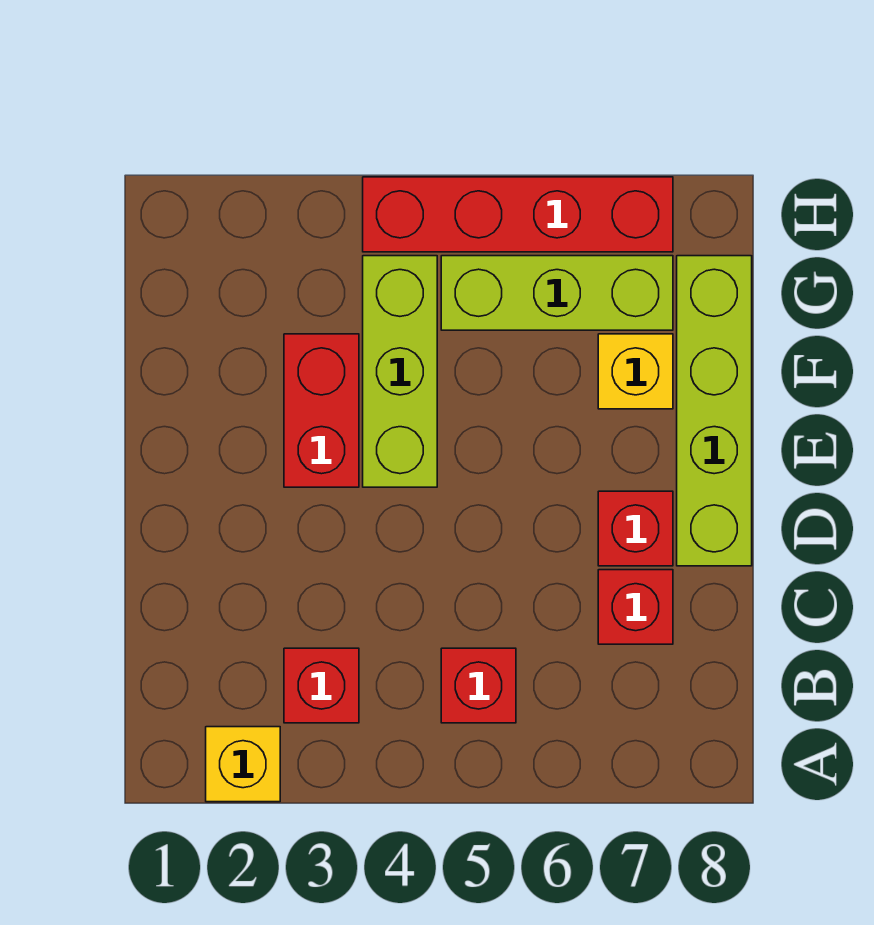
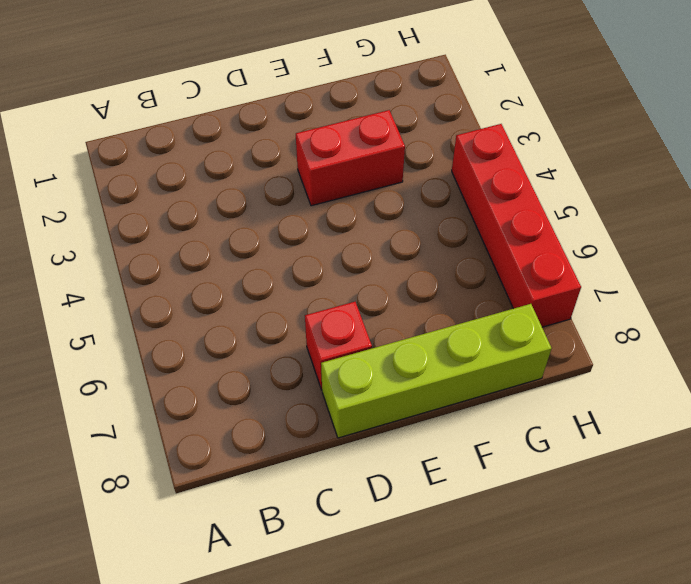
none -> yellow brick A2 level 1
none -> red brick B3 level 1

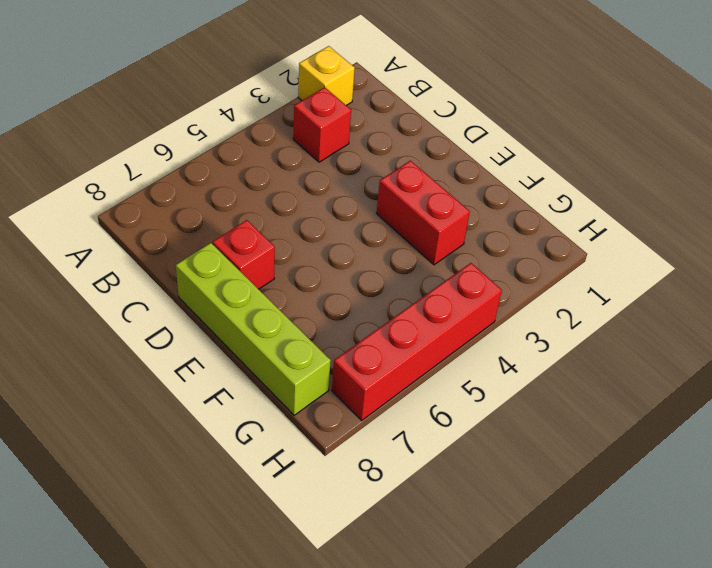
none -> red brick B5 level 1
none -> red brick C7 level 1

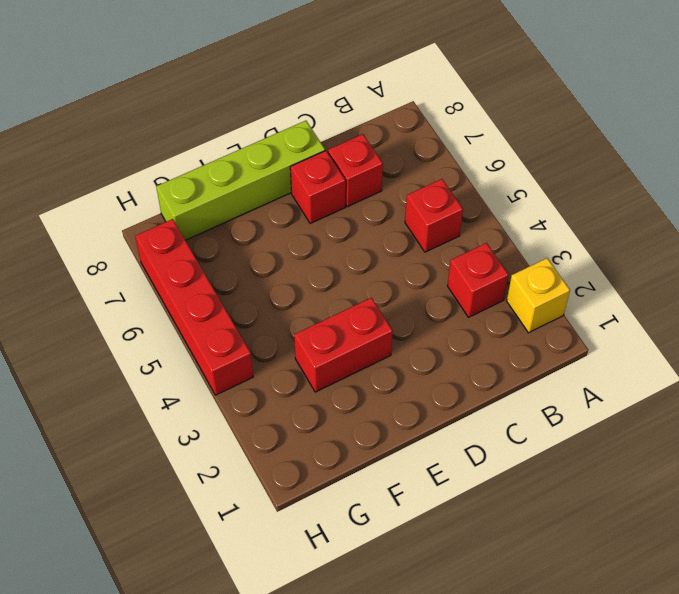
none -> lime brick E4:G4 level 1
none -> yellow brick F7 level 1

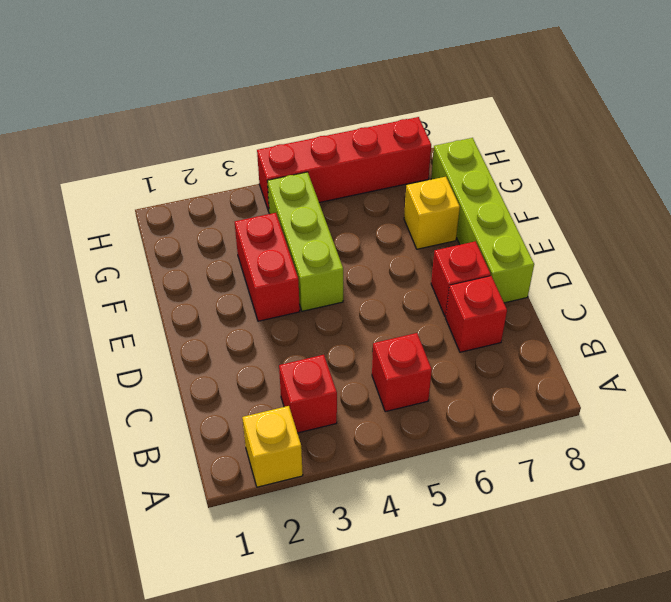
none -> lime brick G5:G7 level 1

